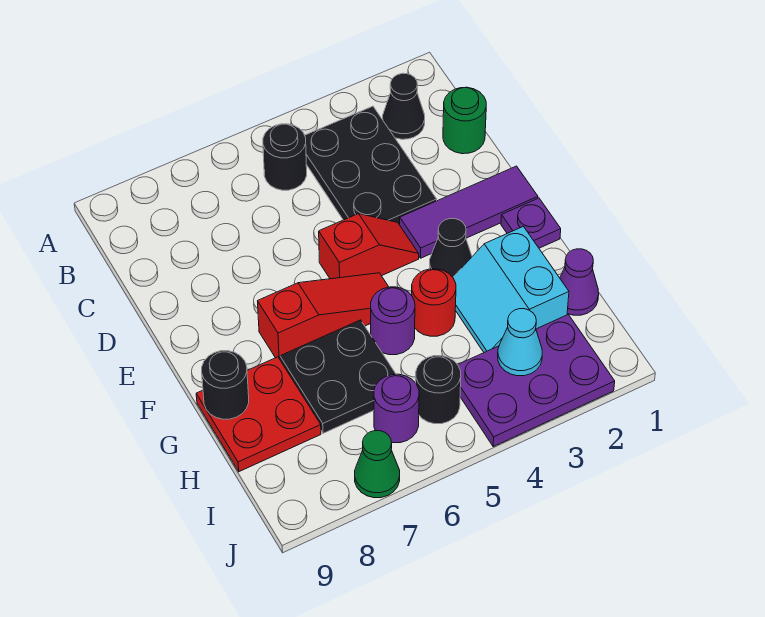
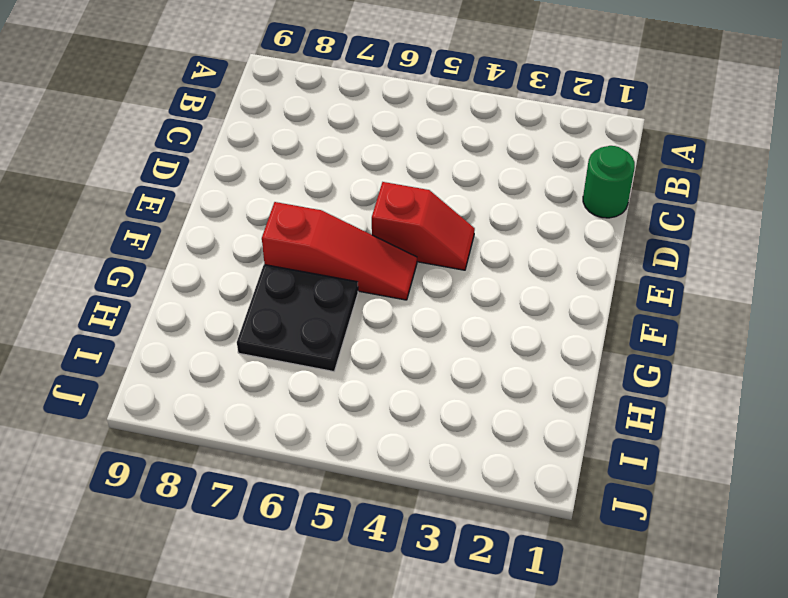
none -> black cone B2 level 1
none -> black plate B3:D4 level 1
none -> black round brick B5 level 1

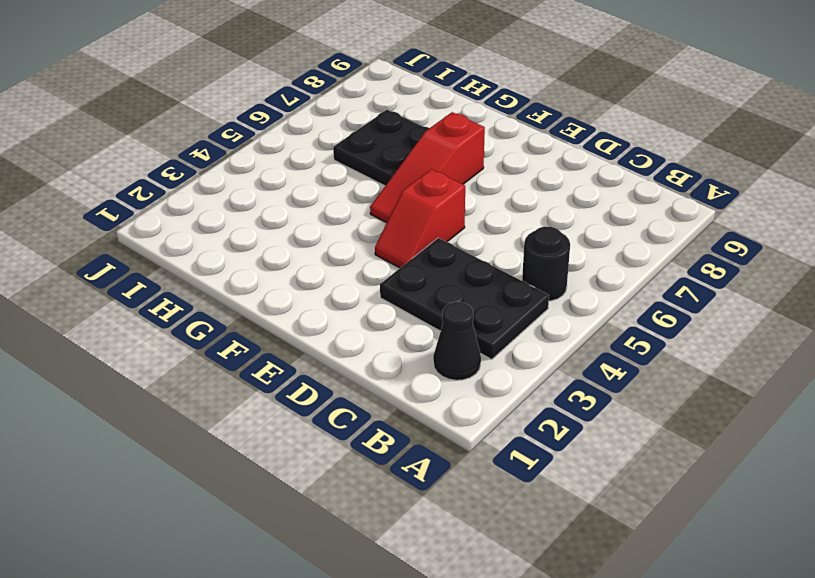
none -> green round brick C1 level 1
none -> purple tile E1:E3 level 1
none -> purple plate F1 level 1

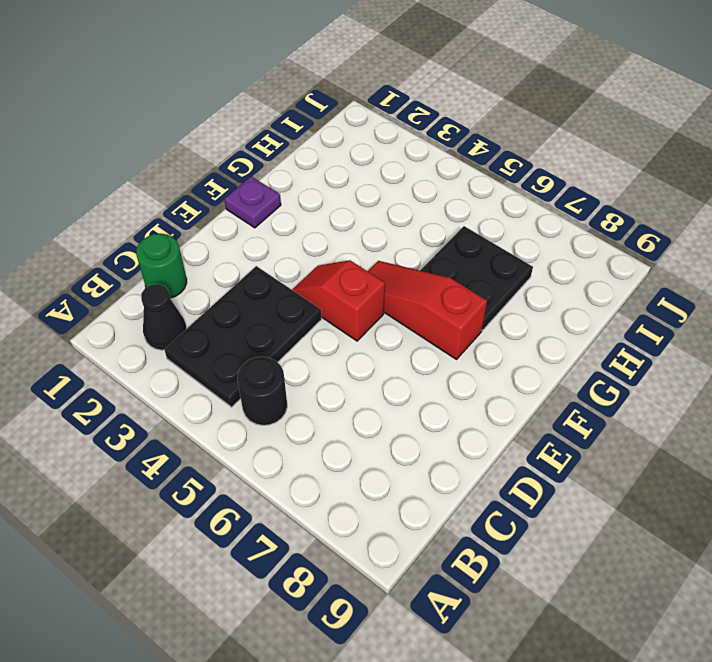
none -> purple tile E1:E3 level 1
none -> black cone F3 level 1
none -> cyan slope G2:H3 level 1 top 2

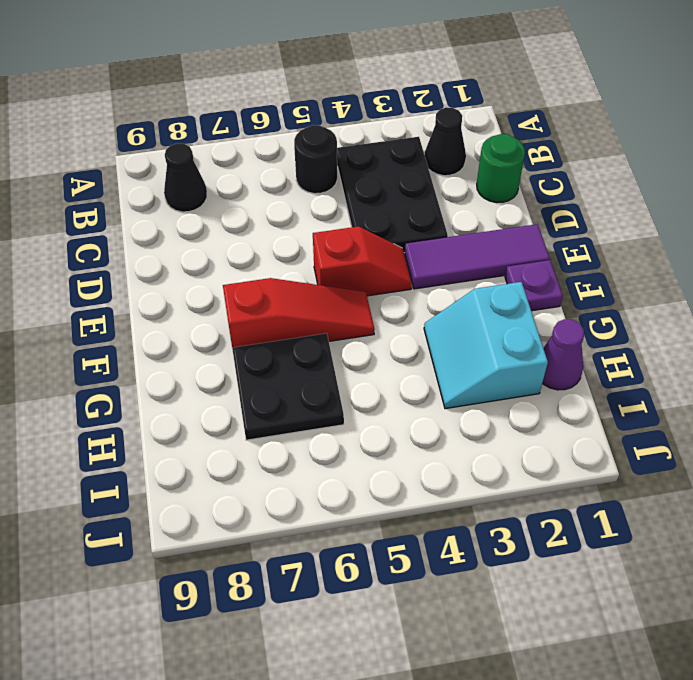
black cone B8 level 1 -> black cone F3 level 1
none -> red round brick G4 level 1
none -> purple round brick G5 level 1
none -> red plate G8:H9 level 1

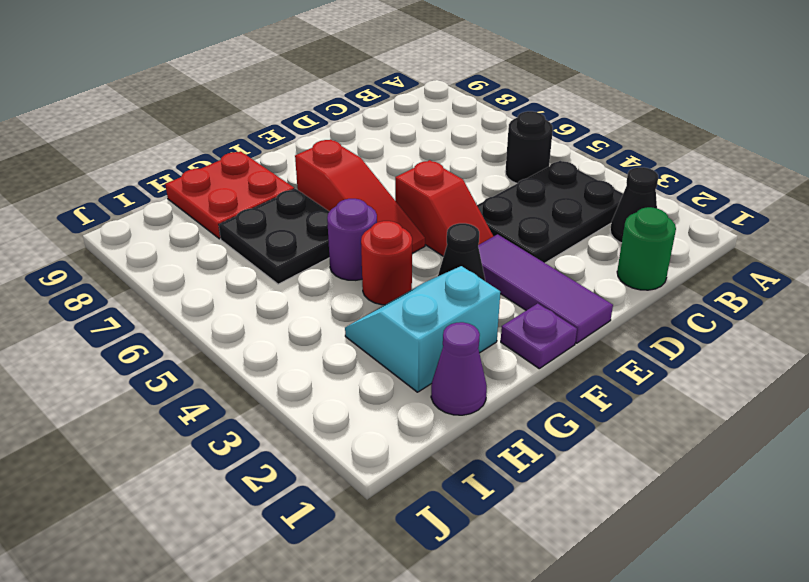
none -> purple plate I2:J4 level 1
none -> black round brick I5 level 1
none -> purple round brick I6 level 1

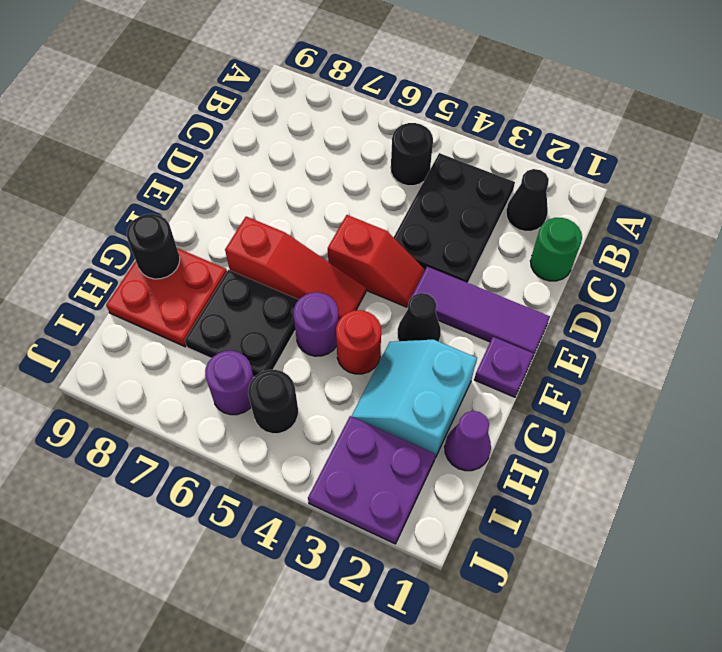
purple plate I2:J3 level 1 -> purple plate I2:J4 level 1
none -> green cone J7 level 1
none -> cyan cone I3 level 2

